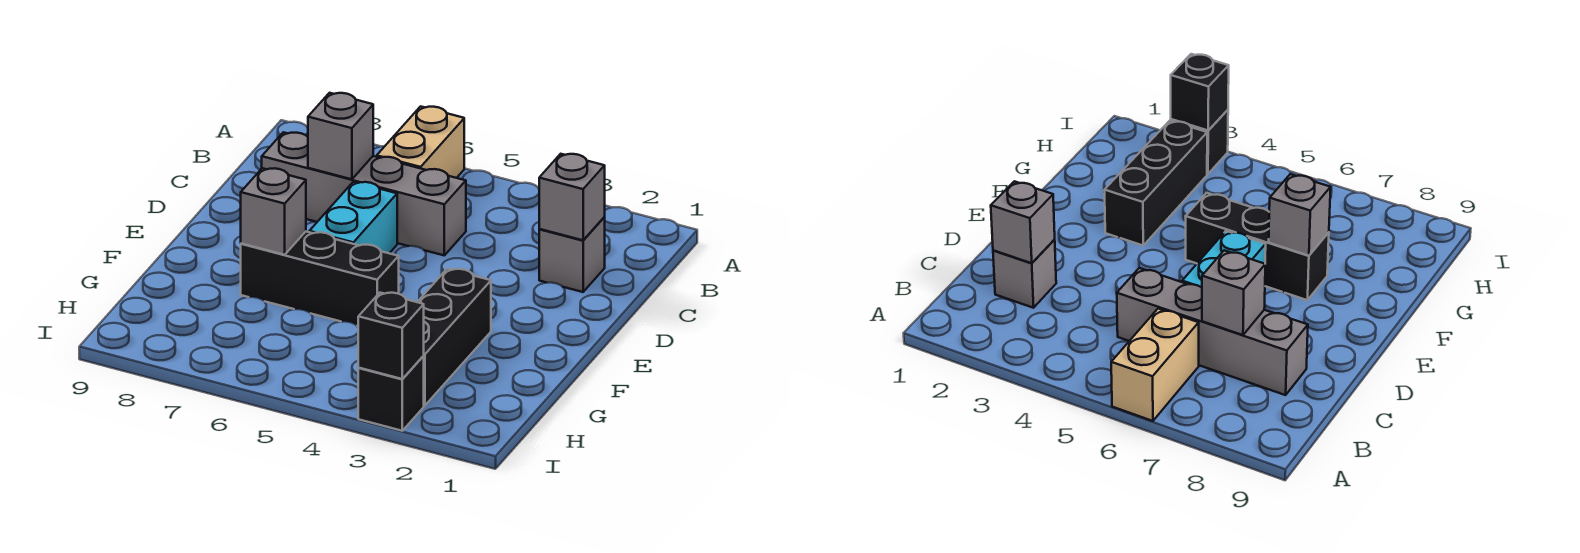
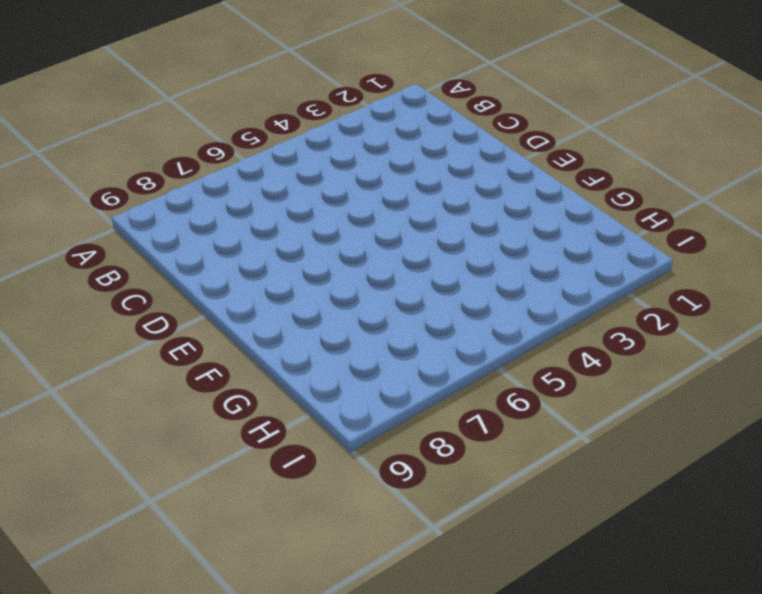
none -> tan brick A6:B6 level 1
none -> grey brick C2 level 1

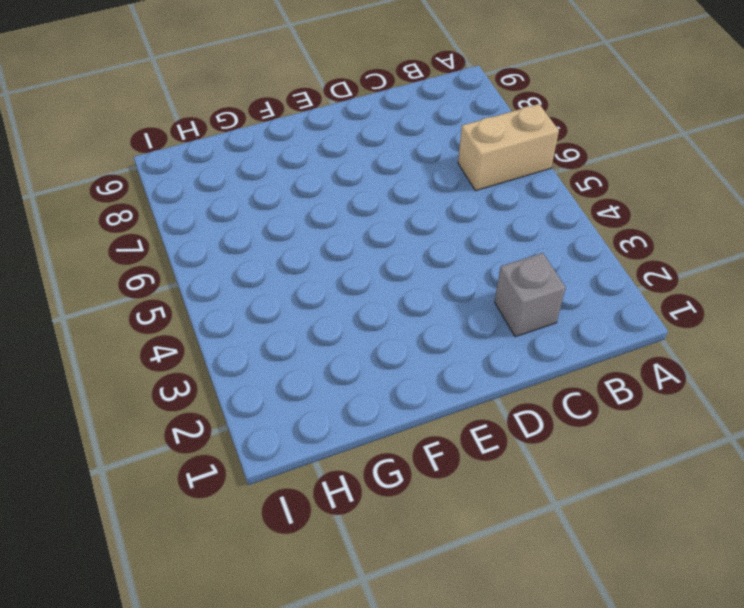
none -> grey brick C5:C8 level 1
none -> cyan brick D6:E6 level 1

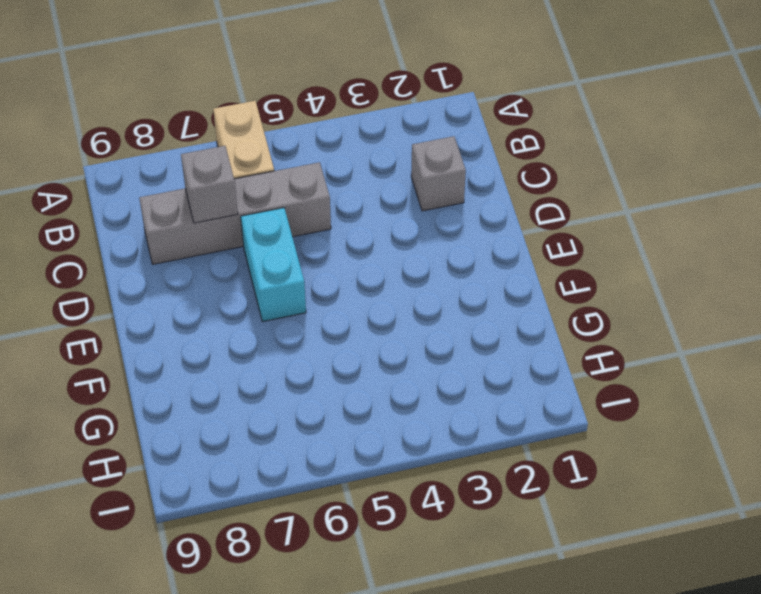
none -> black brick F3:H3 level 1
none -> black brick F5:F7 level 1

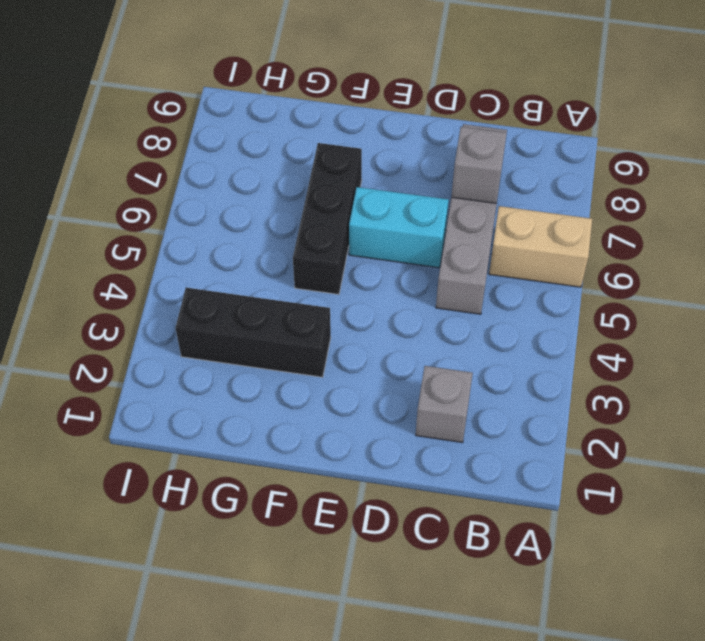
none -> black brick I3 level 1
none -> grey brick C2 level 2

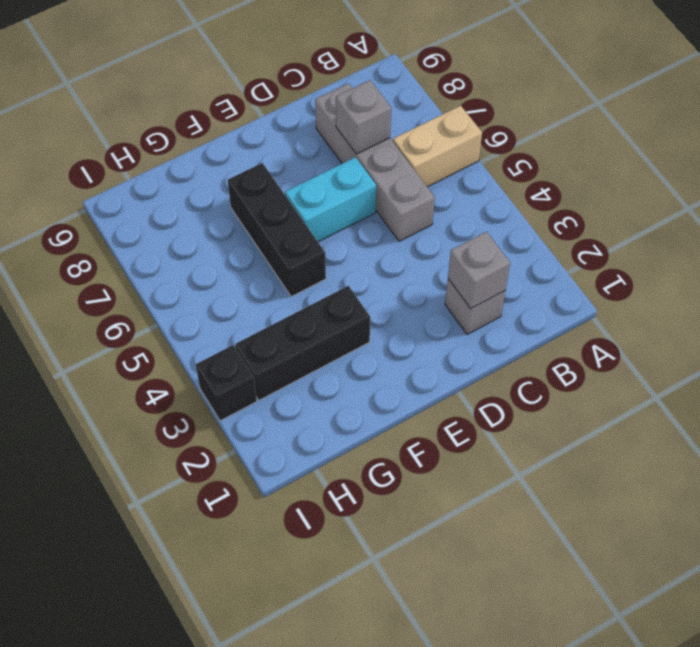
none -> grey brick F7 level 2
none -> black brick I3 level 2

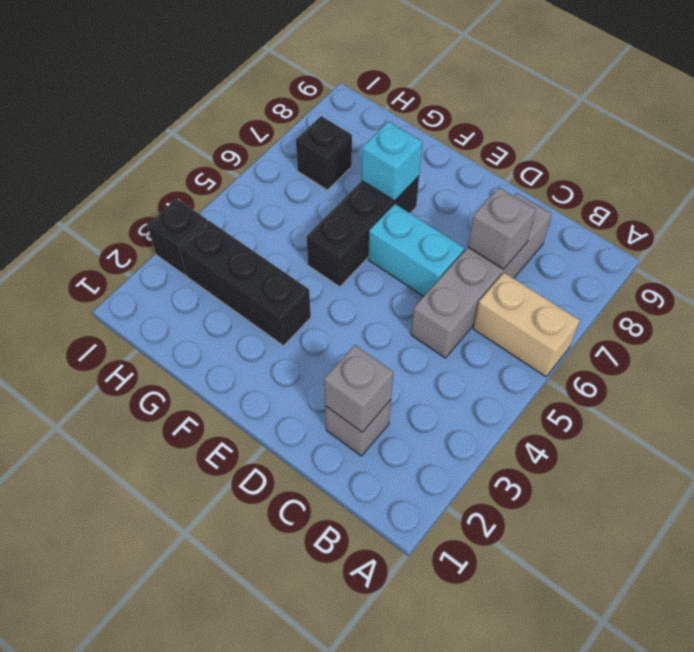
cyan brick F7 level 2 -> grey brick F7 level 2
black brick H7 level 1 -> black brick I3 level 2

